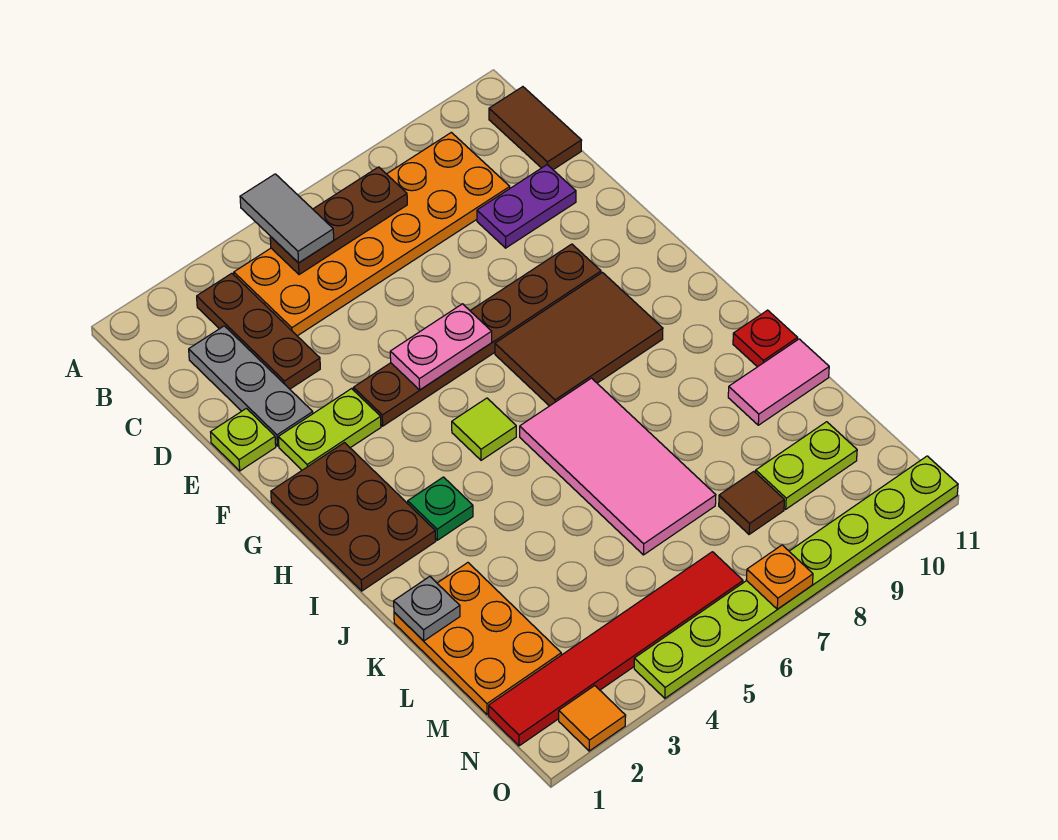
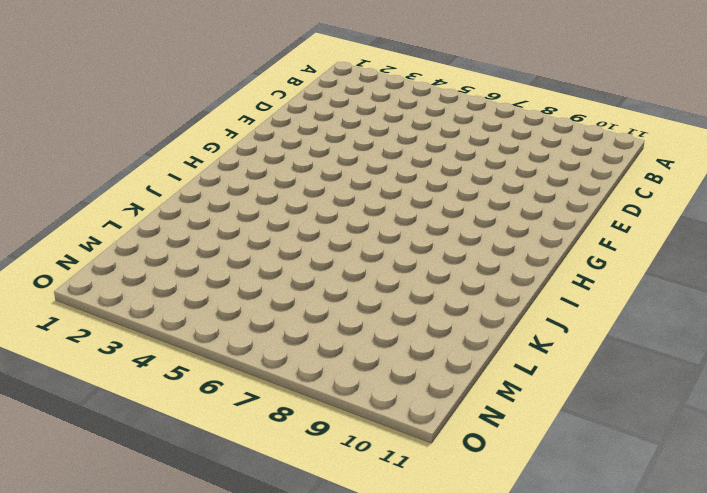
none -> brown plate B3:D3 level 1
none -> orange plate B4:C9 level 1
none -> brown tile B11:C11 level 1

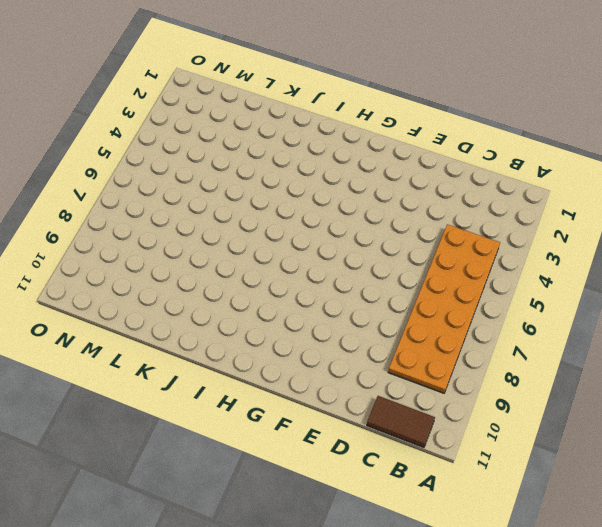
none -> brown plate B3:D3 level 1
none -> grey plate C2:E2 level 1
none -> purple plate D9:D10 level 1

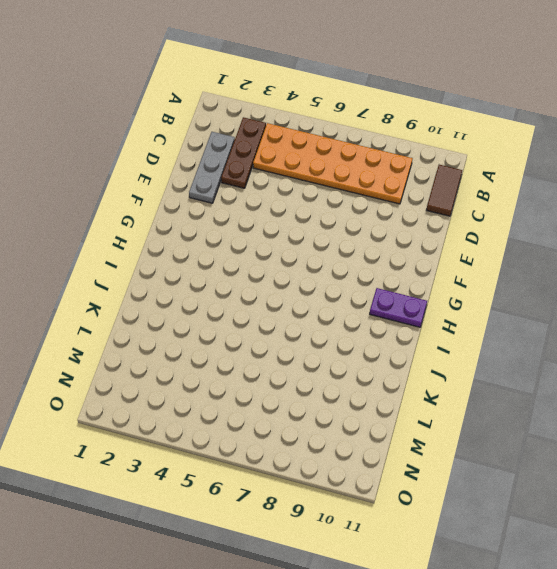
purple plate H10:H11 level 1 -> purple plate D9:D10 level 1
none -> lime plate E1 level 1
none -> lime plate F2:F3 level 1
none -> brown plate F4:F9 level 1

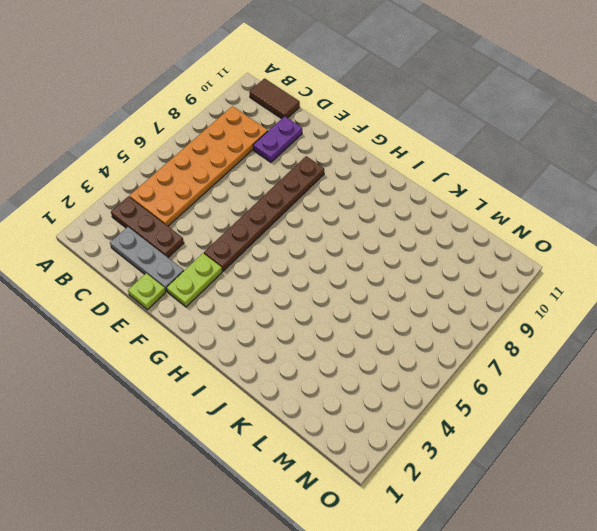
none -> brown plate G1:I2 level 1
none -> brown tile G7:H9 level 1
none -> lime tile H5 level 1

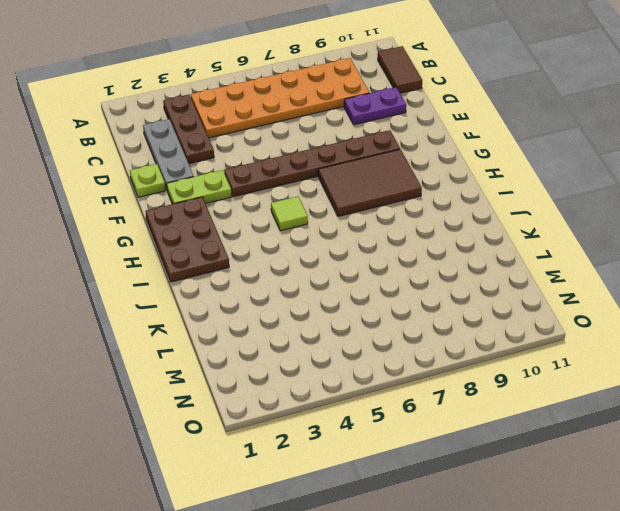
none -> green plate I3 level 1
none -> pink tile I6:L7 level 1
none -> red plate J11 level 1

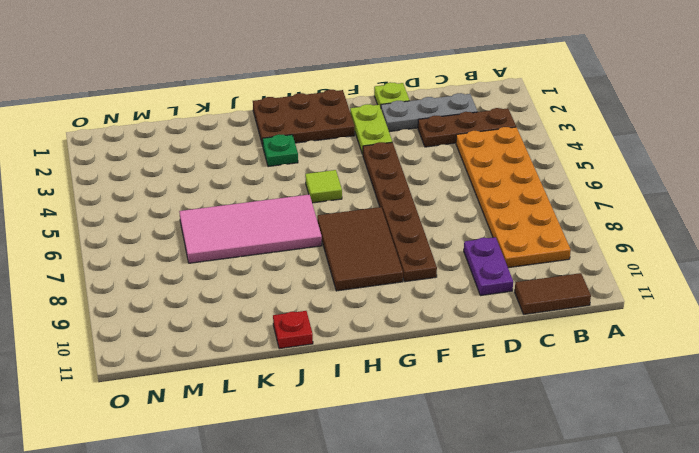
none -> orange plate K1:M2 level 1
none -> pink tile K10:K11 level 1
none -> brown tile M8 level 1

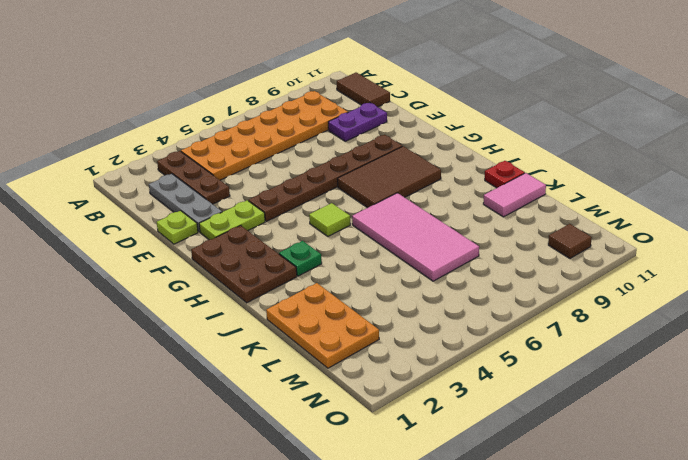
brown tile N10 level 1 -> brown tile M8 level 1
none -> lime plate M9:M10 level 1
none -> red tile N1:N6 level 1
none -> orange tile O2 level 1

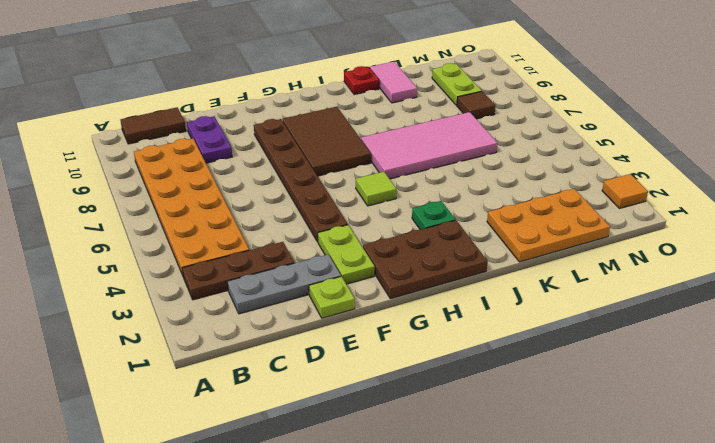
none -> red tile N1:N6 level 1
none -> lime plate O4:O11 level 1
none -> brown plate B5:B7 level 2

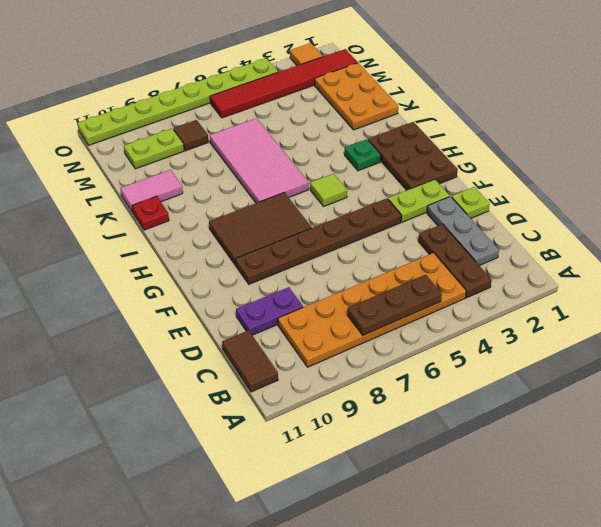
none -> pink plate F5:F6 level 2
none -> grey plate K1 level 2
none -> orange plate O7 level 2

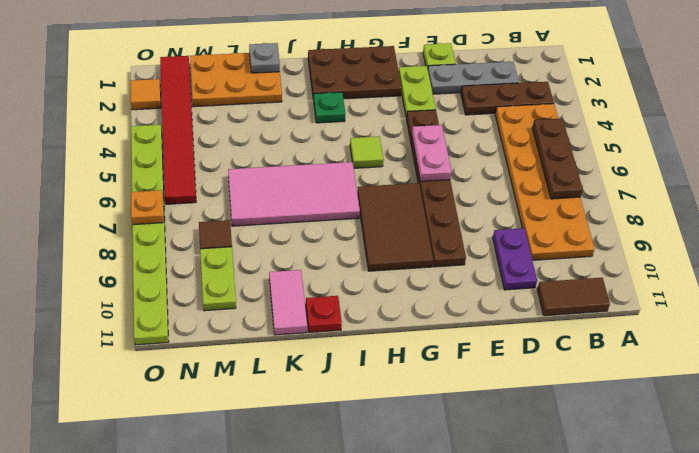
none -> grey tile A5:B5 level 3

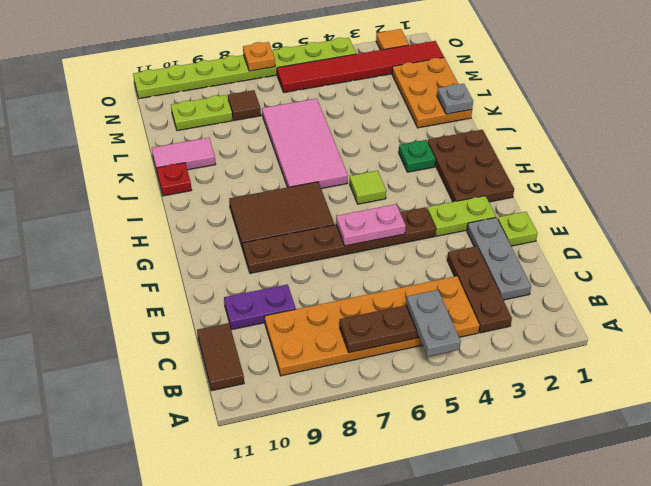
grey plate A5:B5 level 3 -> grey tile A5:B5 level 3

